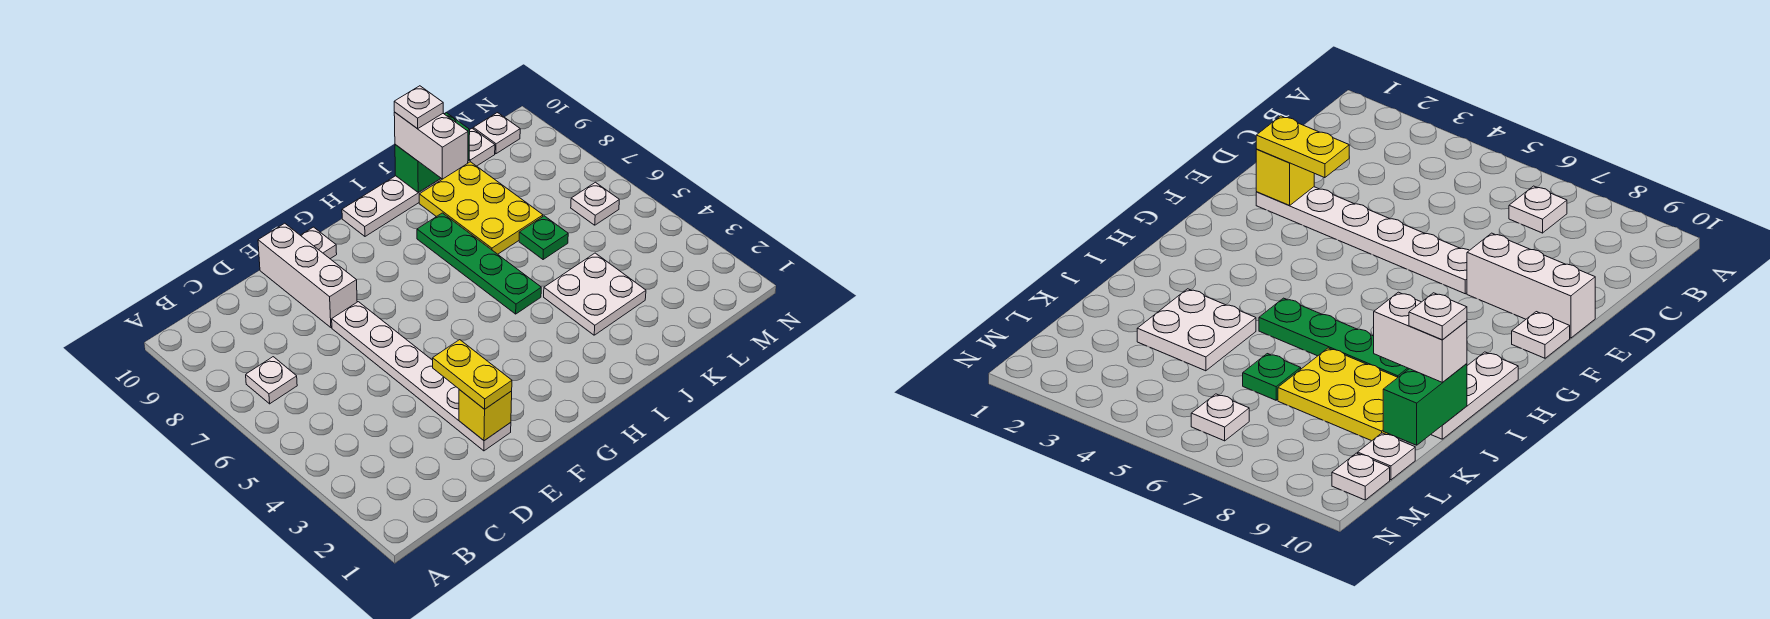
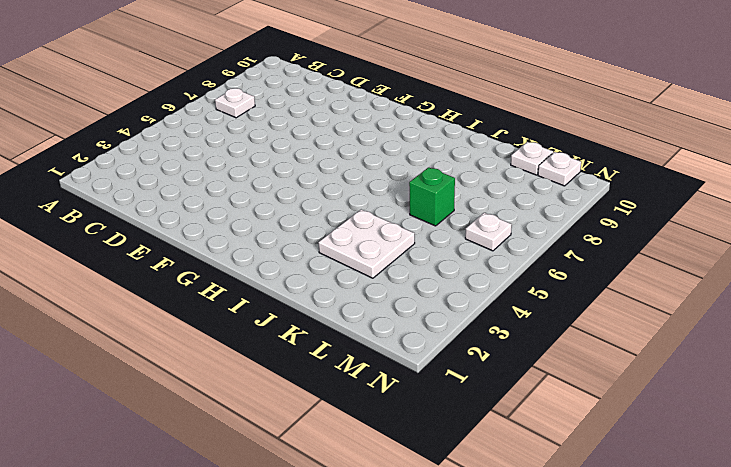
green brick K6 level 1 -> green plate K6 level 1
none -> white plate E2:E7 level 1
none -> white brick E8:E10 level 1
none -> white plate F10 level 1

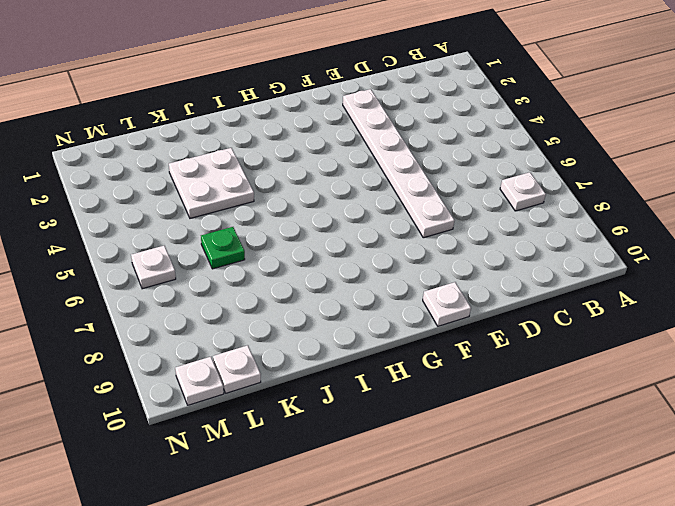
none -> white brick E8:E10 level 1
none -> white plate H10:J10 level 1
none -> green plate I5:I8 level 1

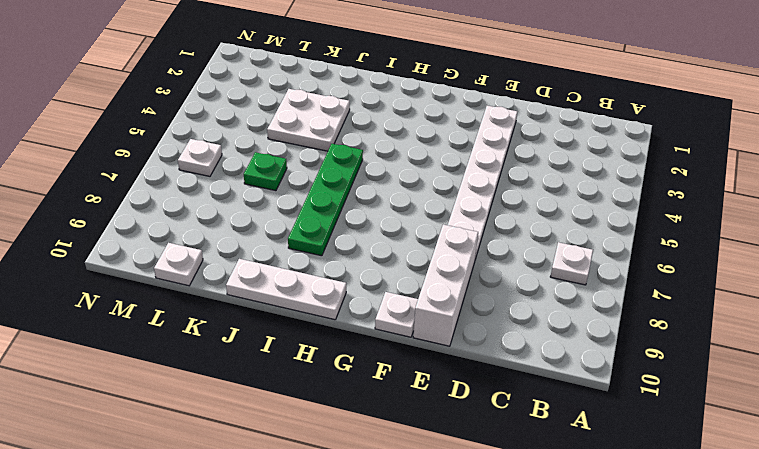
none -> yellow plate J7:K9 level 1
none -> white plate M10 level 1
none -> yellow brick E2 level 2

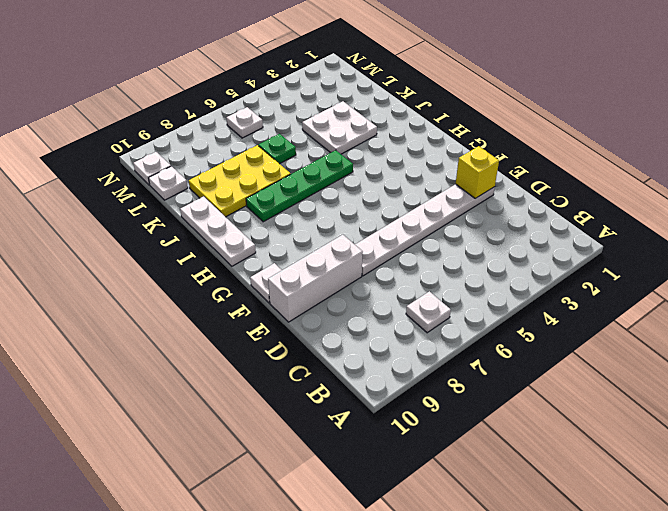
none -> green brick J10:K10 level 2
none -> yellow plate E2:E3 level 3
none -> white brick J9:J10 level 3

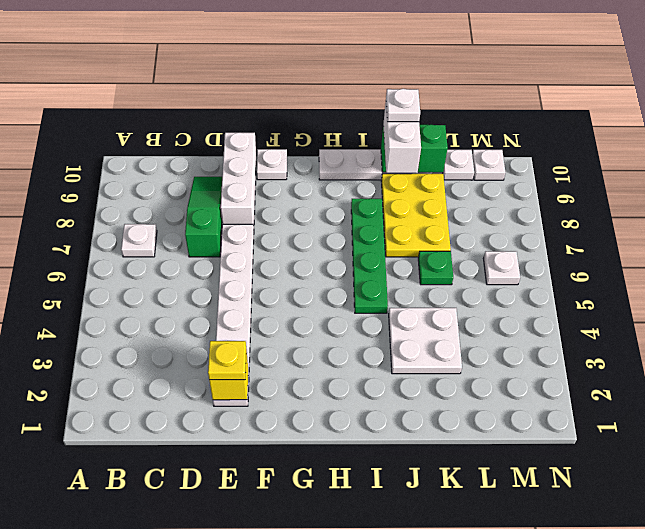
green slope D7:D9 level 1 top 7 -> none
yellow plate E2 level 3 -> yellow plate E2:E3 level 3

